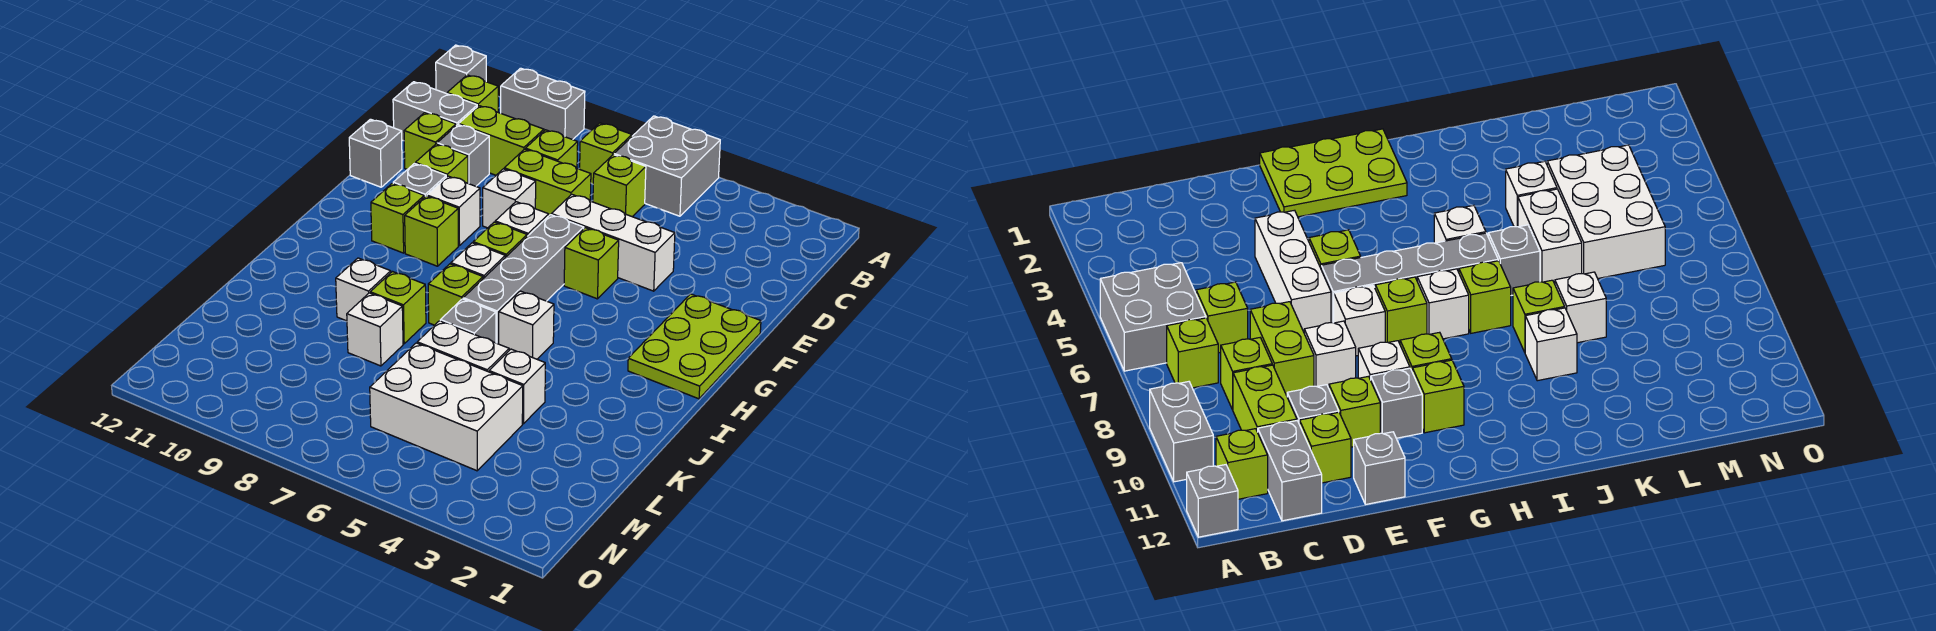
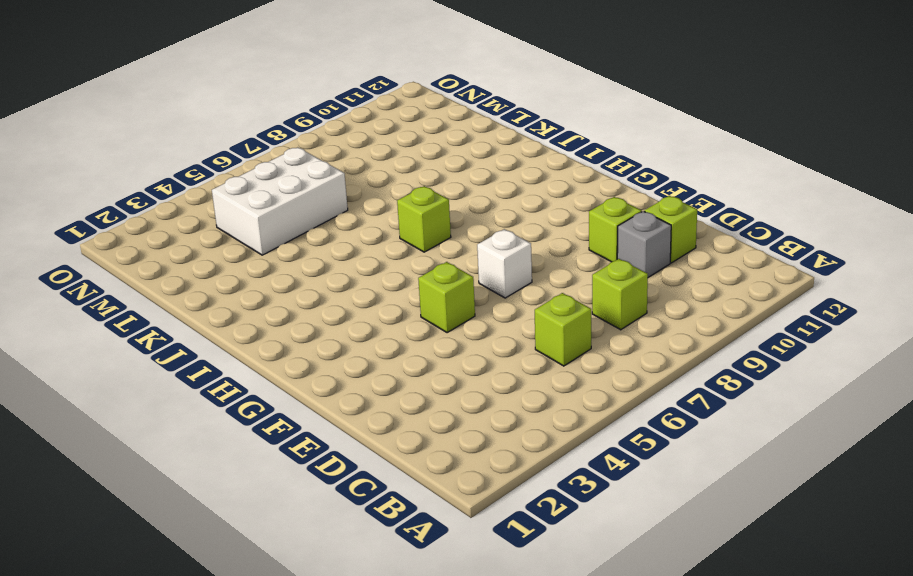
none -> grey brick A5:B6 level 1
none -> grey brick A9:A10 level 1
none -> grey brick A12 level 1
none -> lime brick B7 level 1

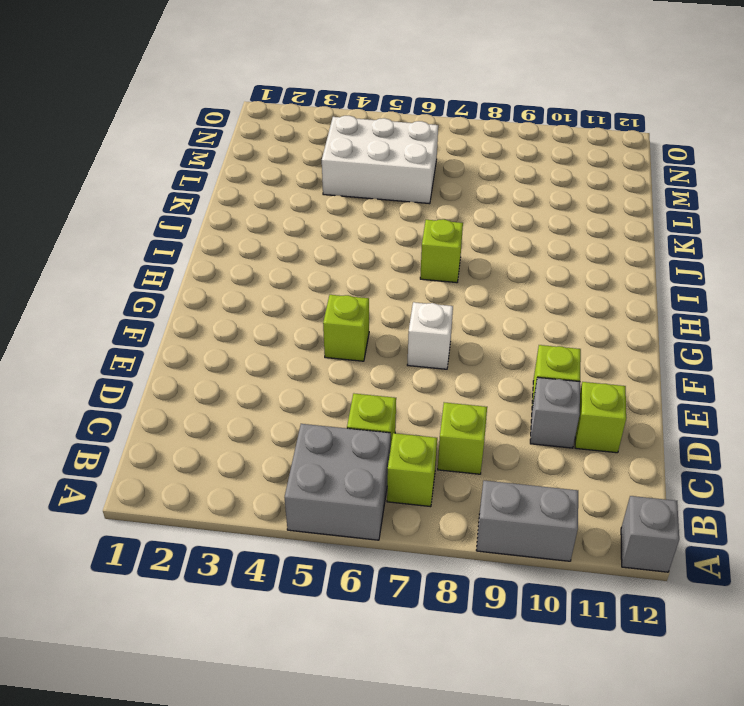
none -> lime brick B11 level 1
none -> lime brick C9:C10 level 1
none -> grey brick C11:C12 level 1
none -> lime brick D7:D8 level 1

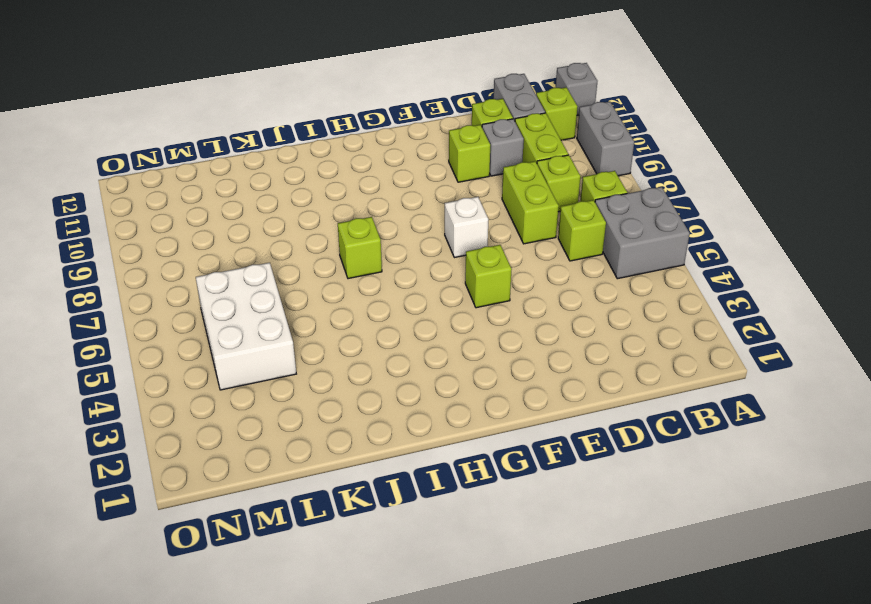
none -> white brick E4:E6 level 1
none -> white brick E8 level 1
none -> grey brick E12 level 1
none -> lime plate F1:H2 level 1

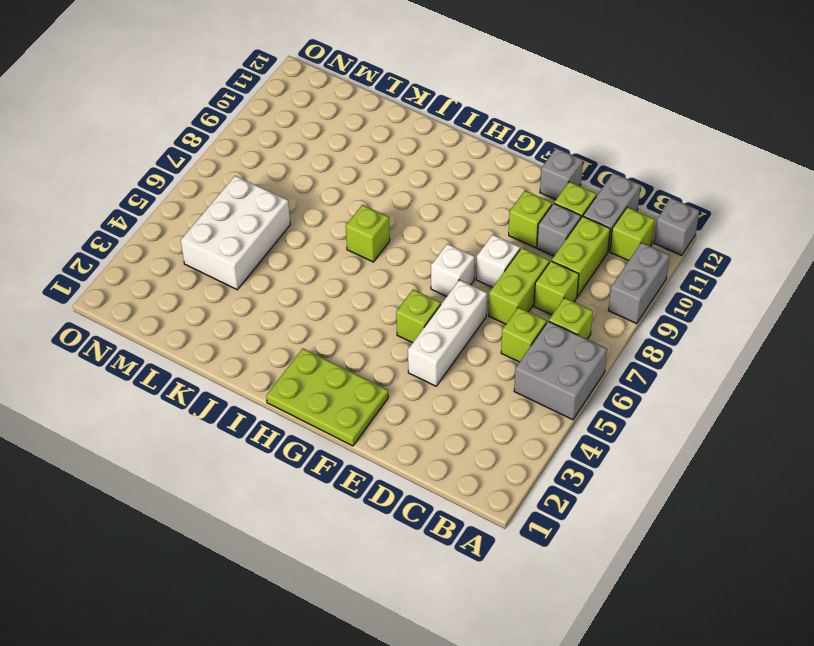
none -> grey brick F6:I6 level 1
none -> white brick F9 level 1
none -> grey brick F10 level 1
none -> lime brick G7 level 1

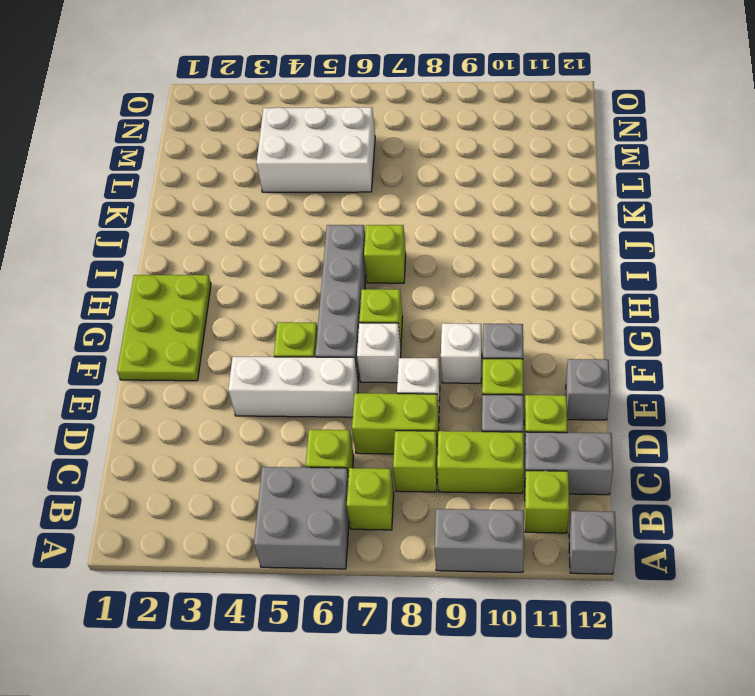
none -> lime brick G9 level 1
none -> lime brick G10 level 1
none -> white brick H7 level 1
none -> white brick I5 level 1

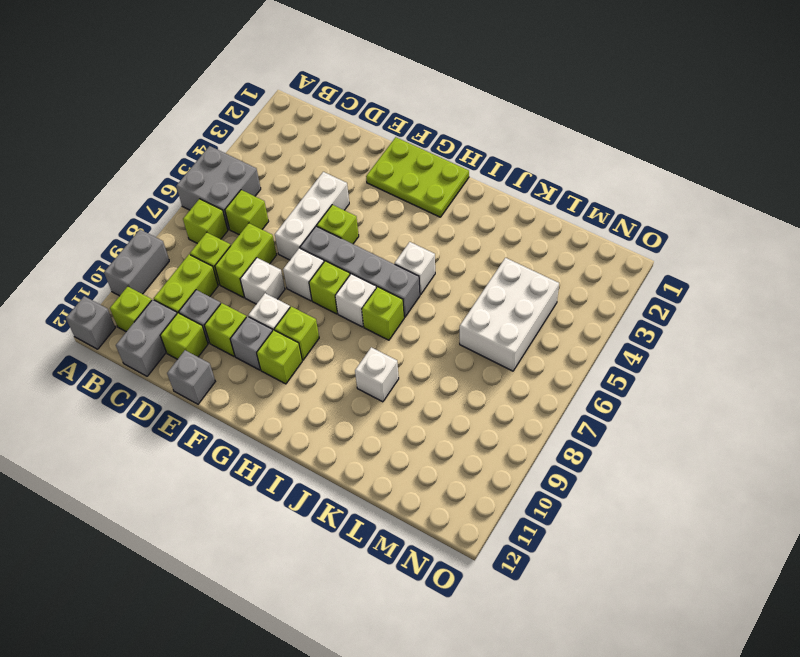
none -> grey brick J6 level 1
none -> lime brick J8 level 1
none -> white brick K4 level 1
none -> white brick K5:K6 level 1

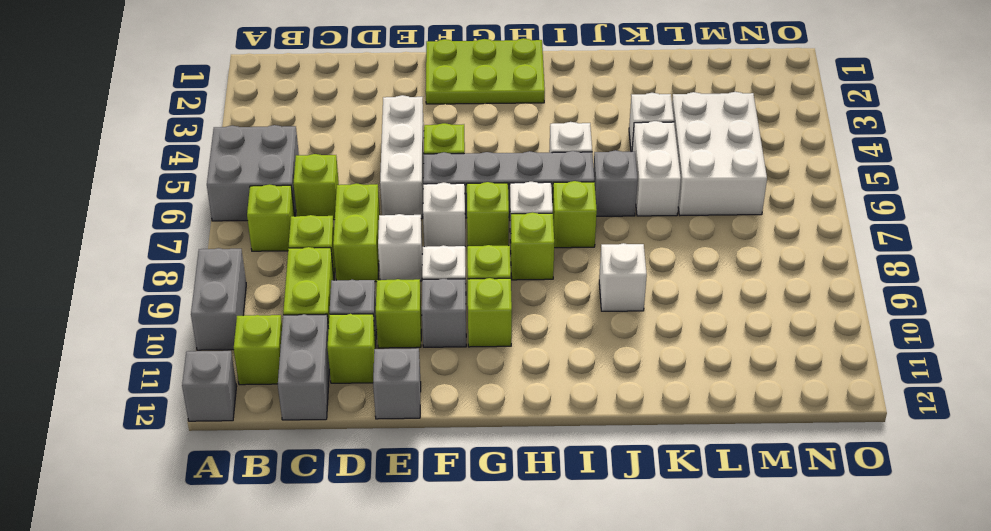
lime brick H8 level 1 -> lime brick J8 level 1
none -> white brick K8 level 1

